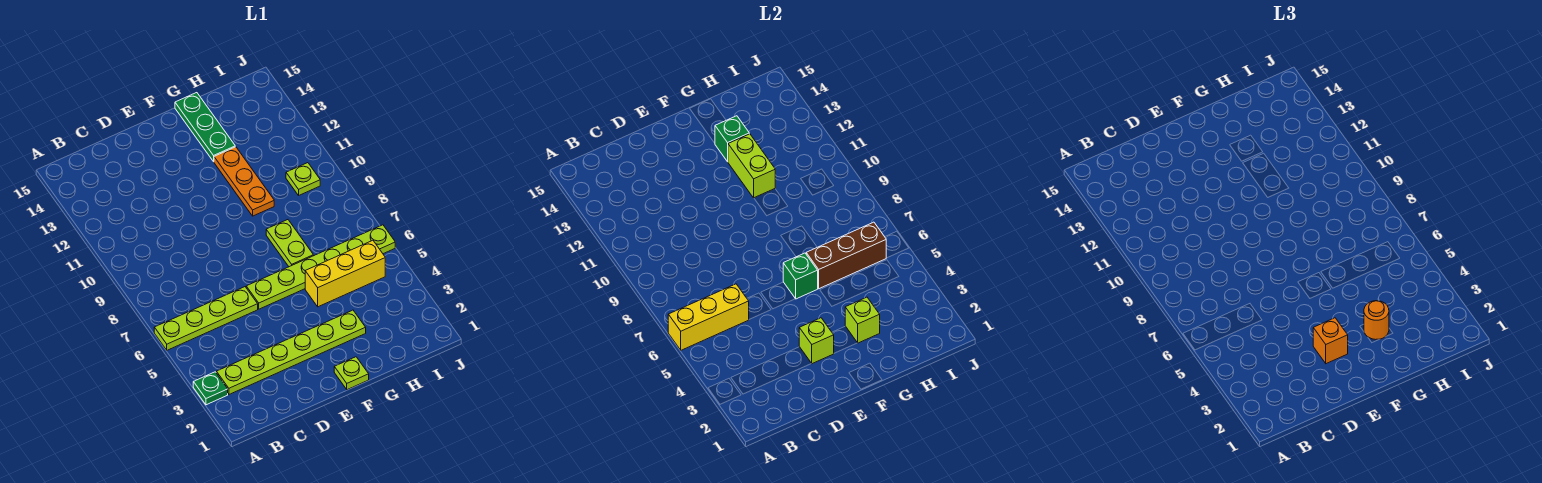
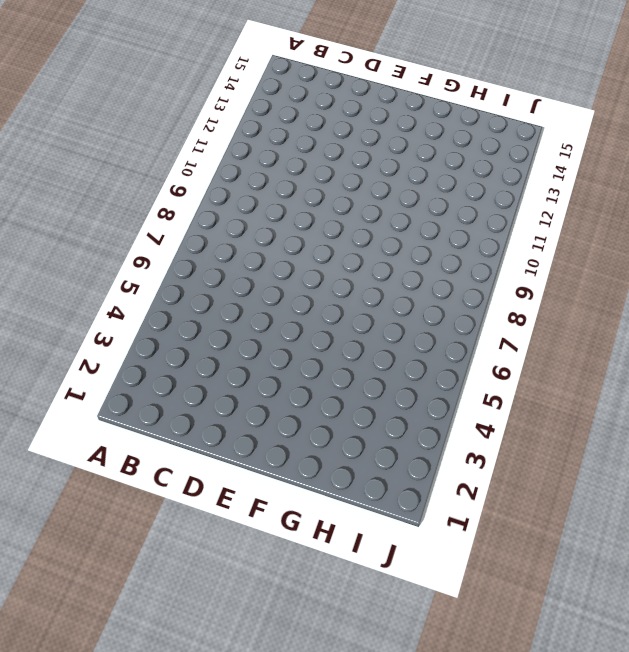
none -> green plate A3 level 1
none -> lime plate A6:D6 level 1
none -> lime plate B3:G3 level 1

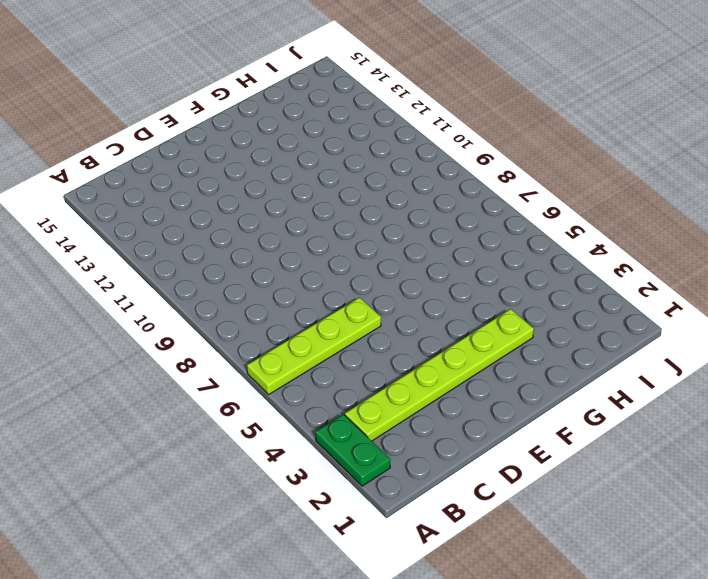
green plate A2:A3 level 1 -> green plate A3 level 1
none -> lime plate E6:J6 level 1
none -> lime plate F1 level 1
none -> yellow brick G5:I5 level 1

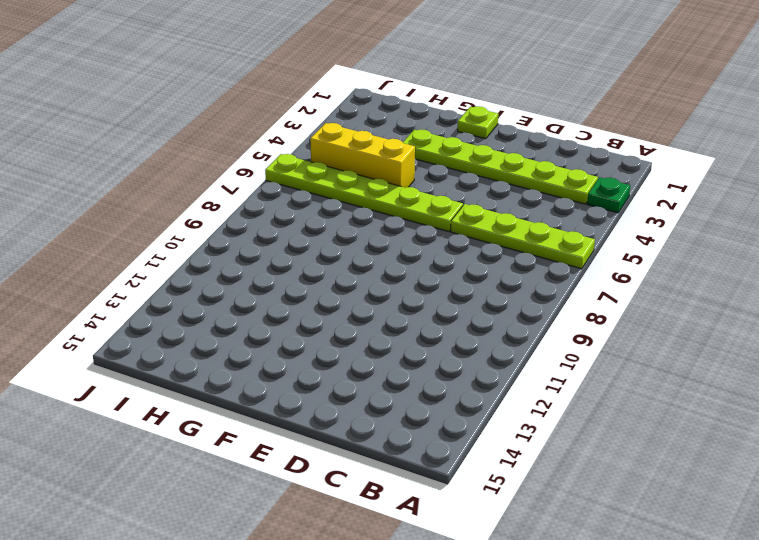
none -> lime plate G7:G8 level 1
none -> orange plate G10:G12 level 1
none -> green plate G13:G15 level 1

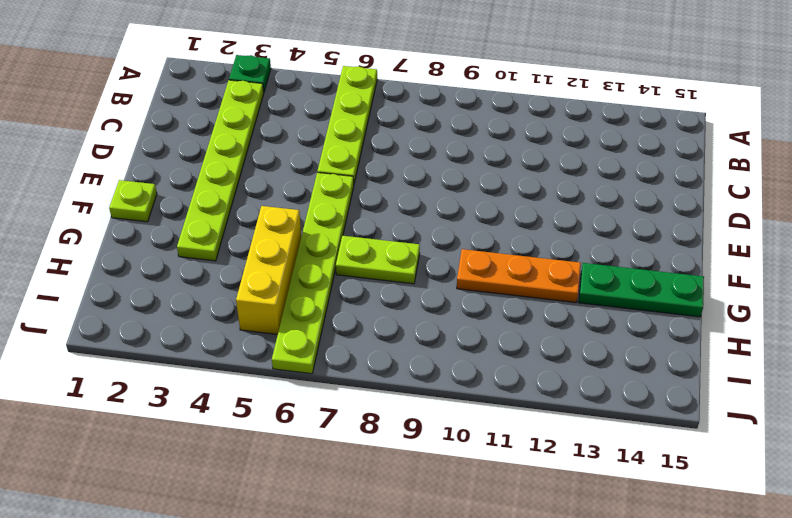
none -> lime plate I10 level 1
none -> yellow brick A6:C6 level 2
none -> lime brick E3 level 2

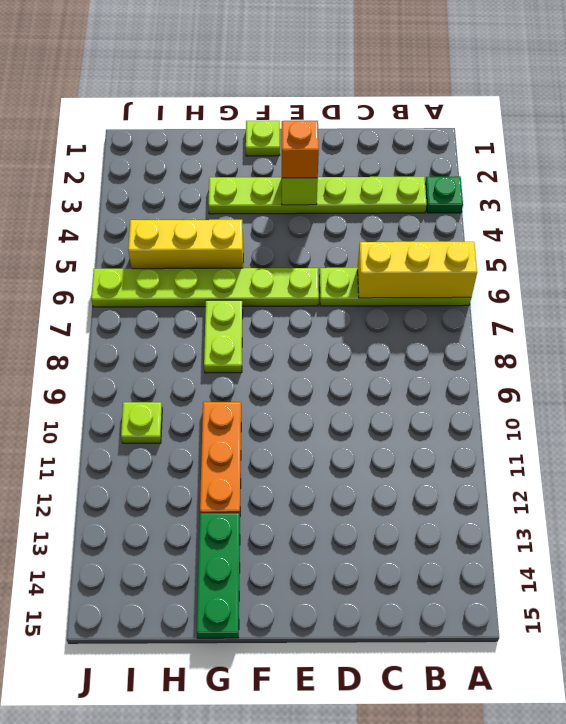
none -> green brick F6 level 2
none -> lime brick G3 level 2
none -> brown brick G6:I6 level 2

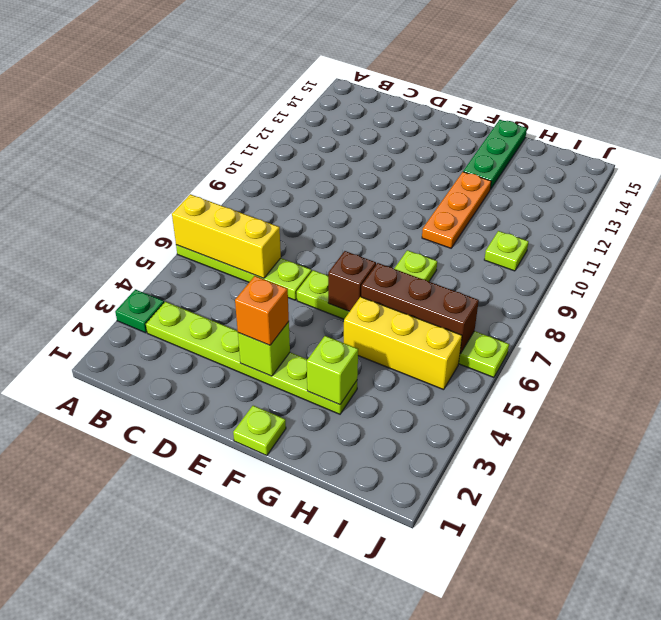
brown brick F6 level 2 -> green brick F6 level 2
none -> lime brick G11:G12 level 2
none -> green brick G13 level 2
none -> orange round brick G3 level 3

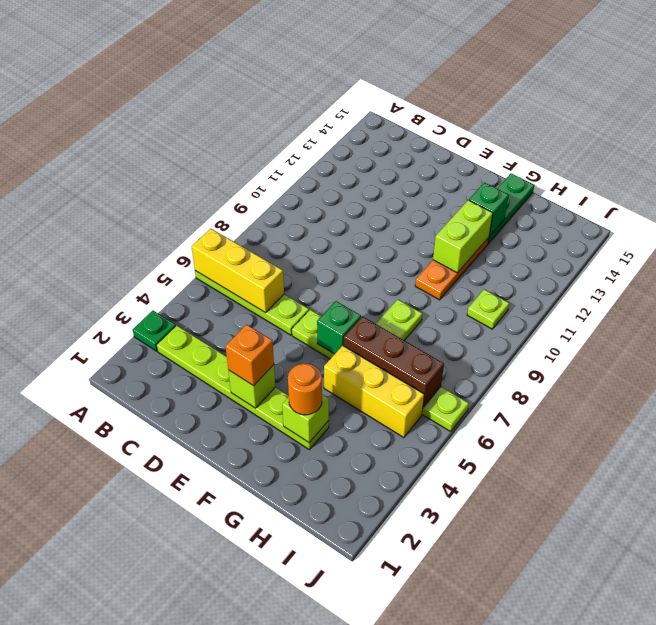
none -> lime plate F1 level 1

